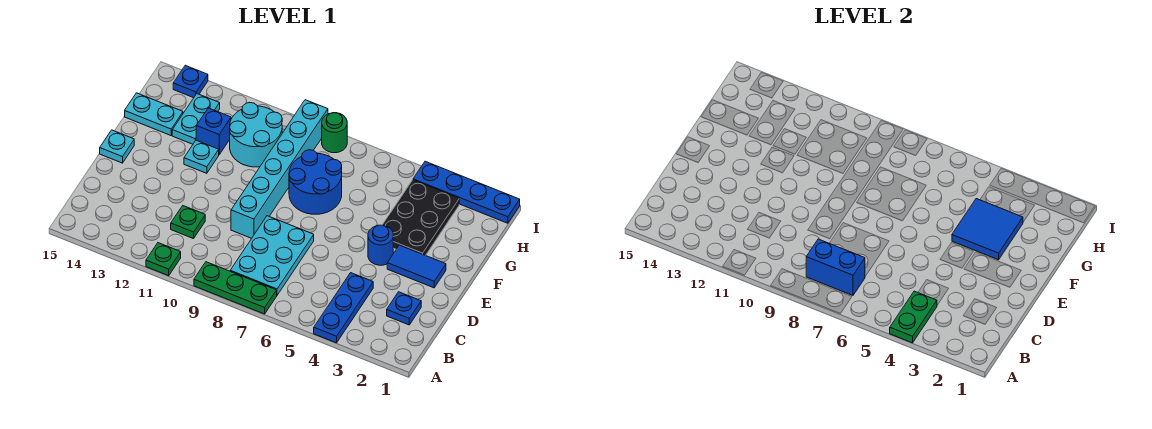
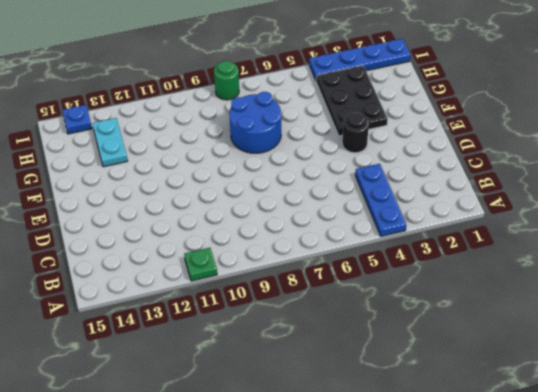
black round brick E4 level 1 -> blue round brick E4 level 1
none -> green plate A7:A9 level 1
none -> cyan plate B7:D8 level 1
none -> blue plate C2 level 1

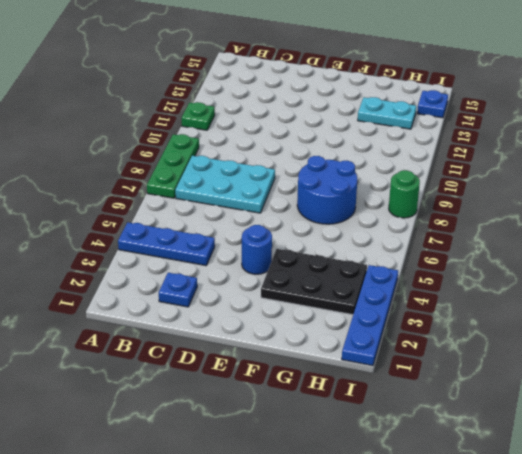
none -> green plate C11 level 1
none -> cyan brick D9:I9 level 1
none -> blue tile E2:E3 level 1

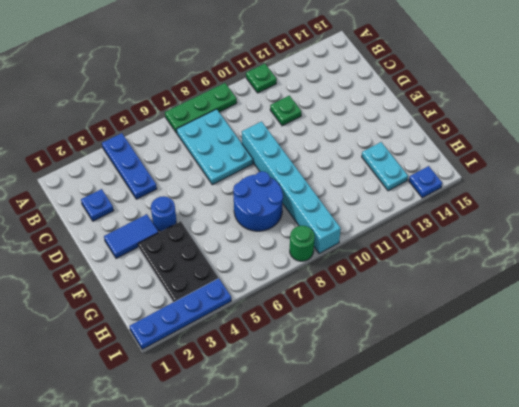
none -> cyan plate E15 level 1
none -> cyan plate F12 level 1
none -> cyan round brick G10:H11 level 1

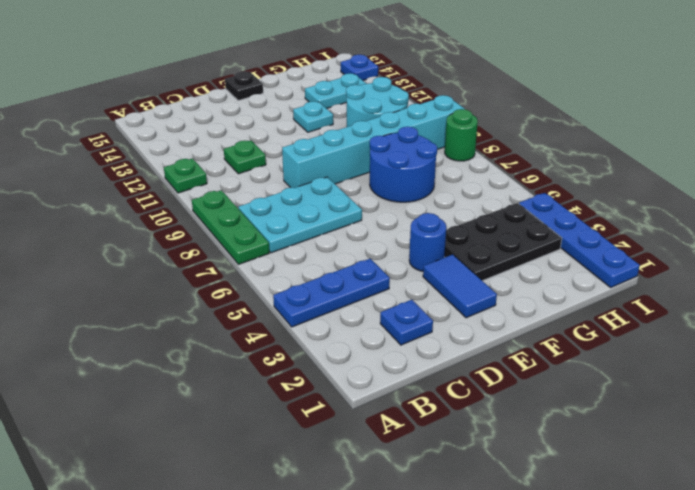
black plate E15 level 1 -> cyan plate E15 level 1
none -> blue brick G12 level 1
none -> cyan plate G14:G15 level 1
none -> green plate A4:B4 level 2

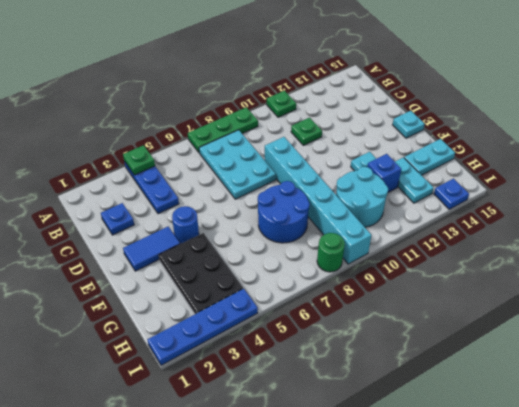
green plate A4 level 2 -> green plate A4:B4 level 2
none -> blue brick B7:B8 level 2
none -> blue tile F3:G4 level 2

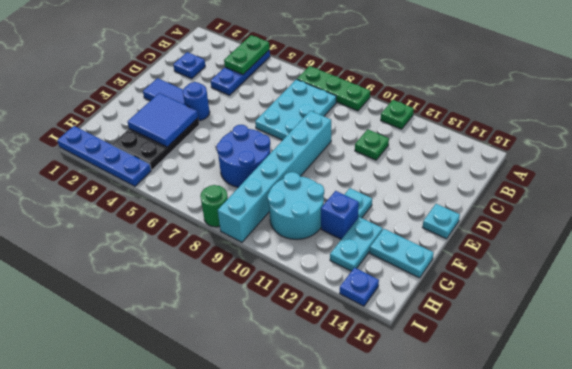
none -> blue brick B7:B8 level 2

